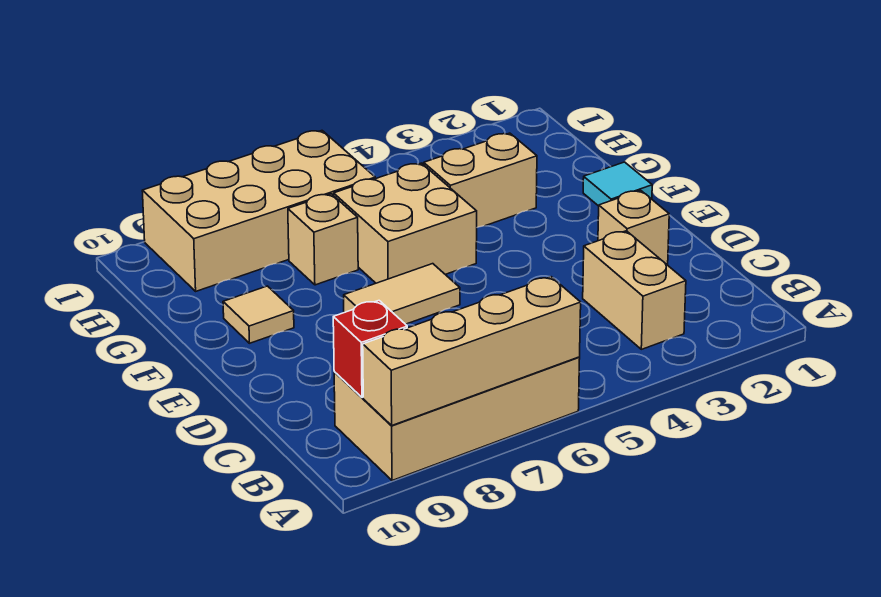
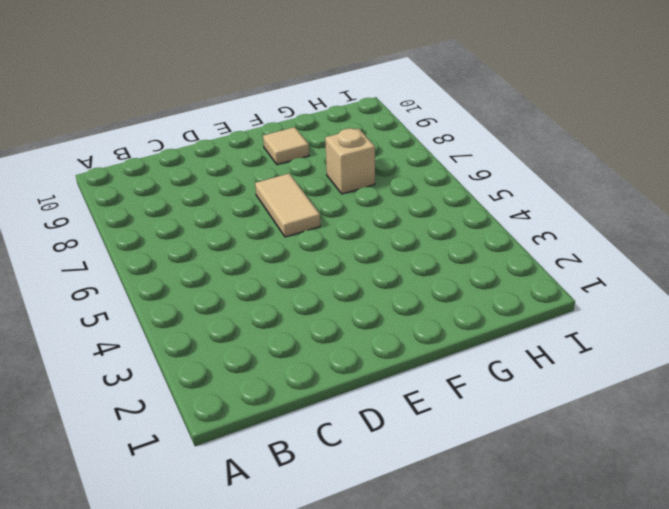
none -> tan brick A6:B9 level 1
none -> tan brick B3:C3 level 1
none -> tan brick D2 level 1

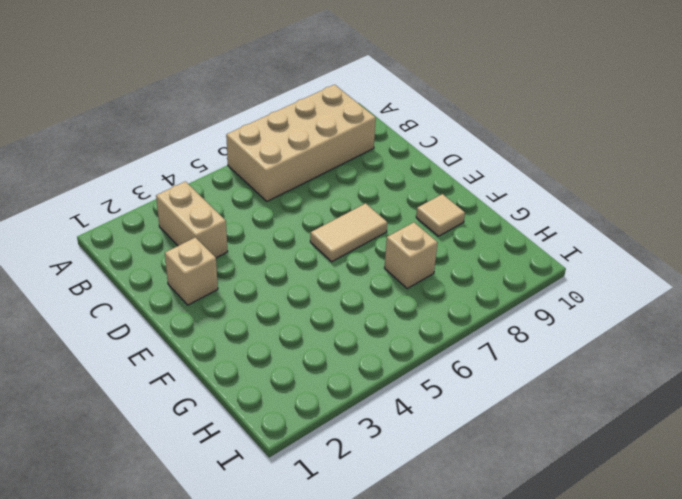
none -> cyan tile F1 level 1
none -> tan brick F5:G6 level 1
none -> tan brick G3:G4 level 1

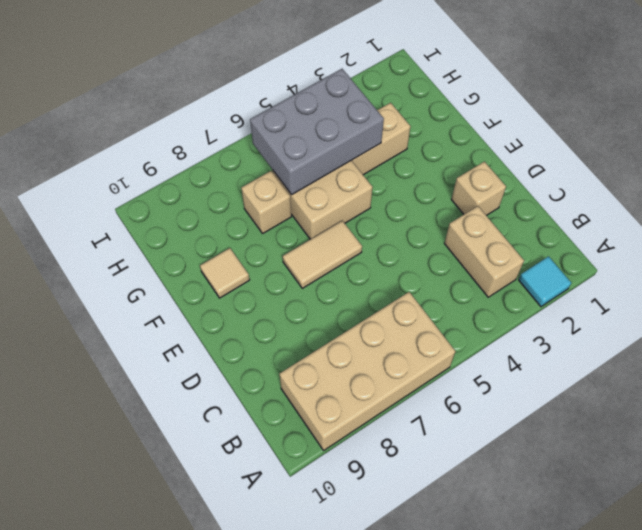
cyan tile A2 level 1 -> cyan tile F1 level 1
grey brick G4:H6 level 2 -> none
none -> tan brick H6:I9 level 1
none -> tan brick A6:A9 level 2
none -> red brick B9 level 2

